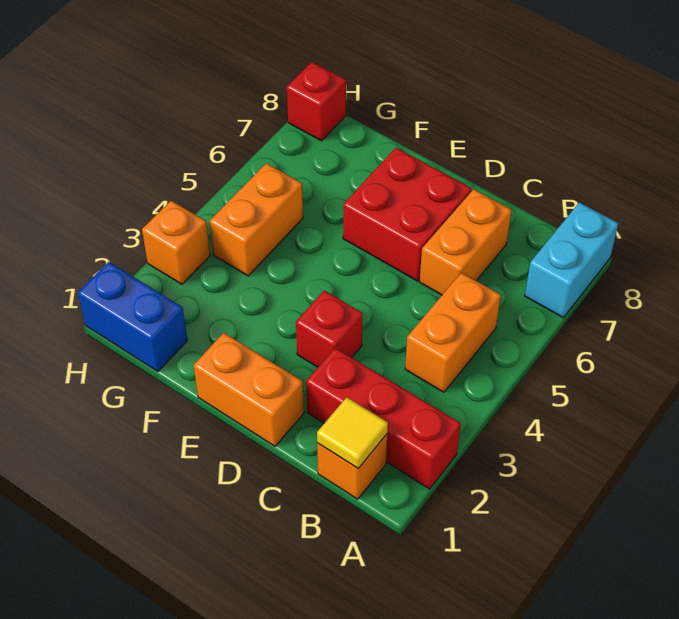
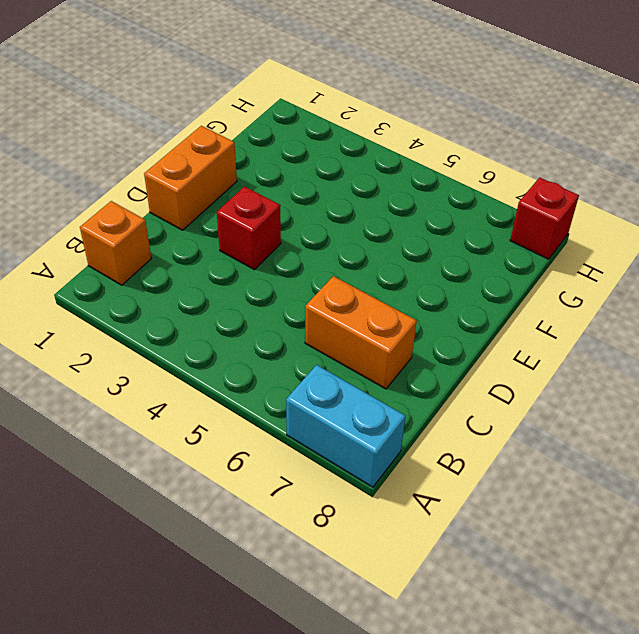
none -> red brick A2:C2 level 1
none -> orange brick B4:B5 level 1
none -> red brick D6:E7 level 1

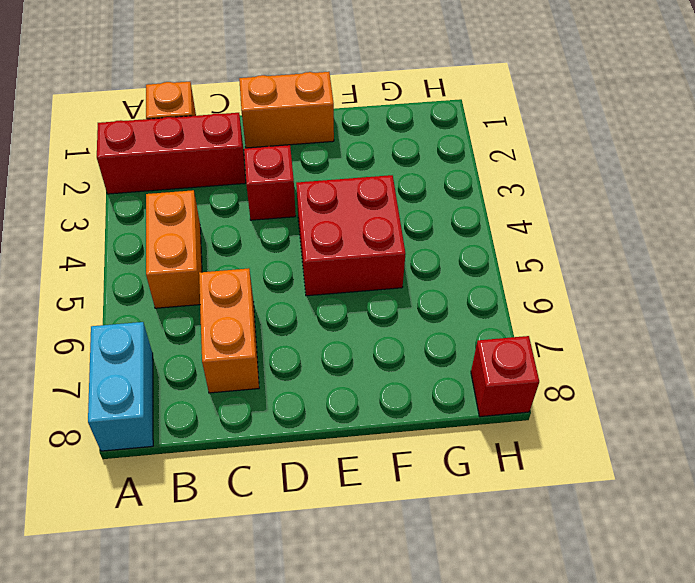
red brick E4:F5 level 1 -> red brick D6:E7 level 1
none -> blue brick G1:H1 level 1
none -> orange brick G4:G5 level 1
none -> orange brick H3 level 1

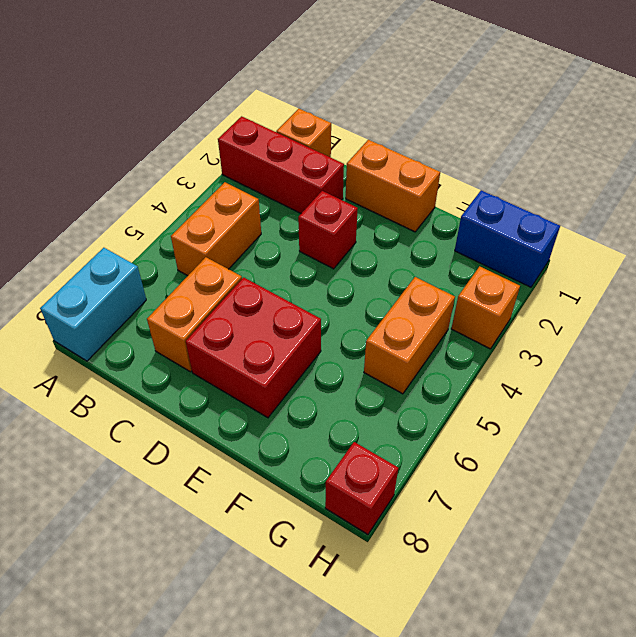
none -> yellow tile B1 level 2

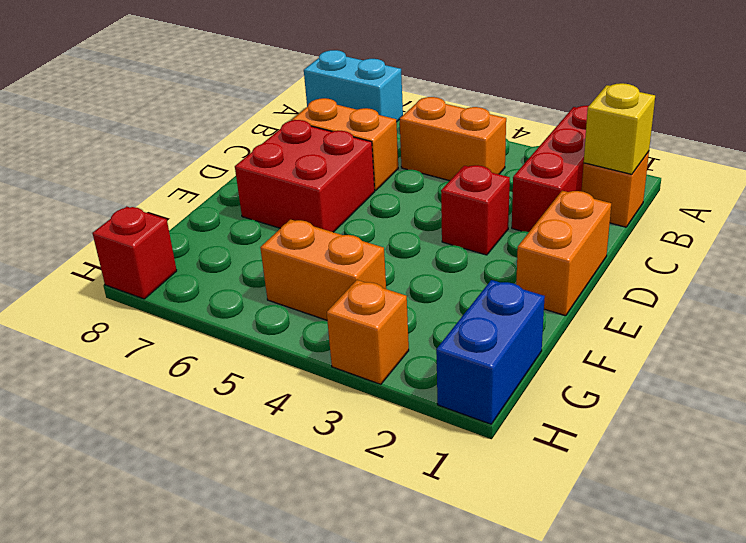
yellow brick B1 level 2 -> yellow tile B1 level 2

